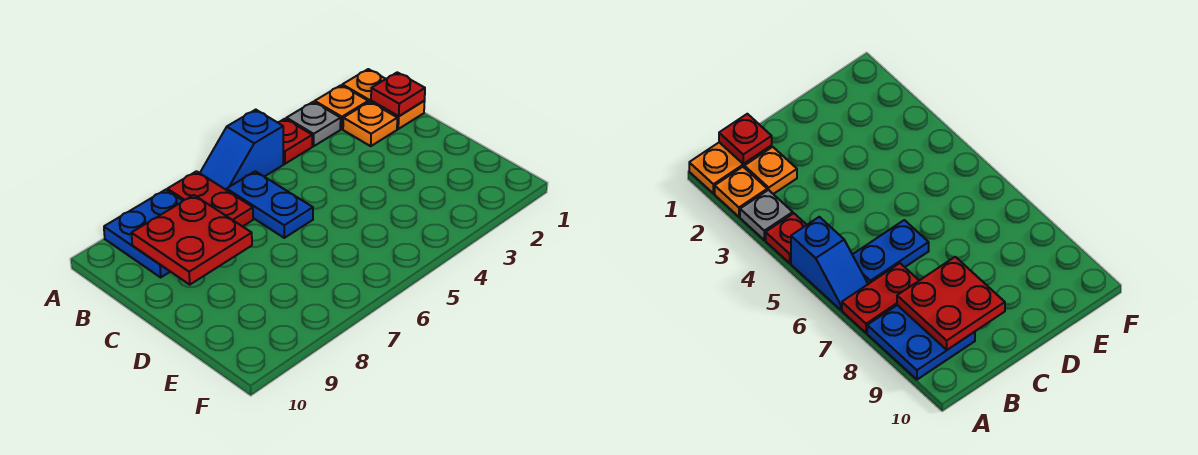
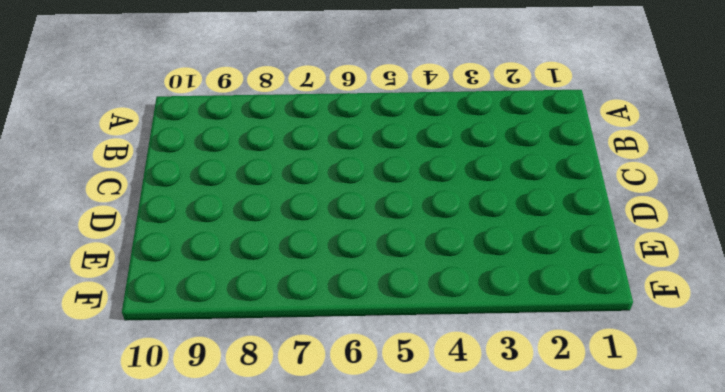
none -> orange plate A1:B1 level 1
none -> orange plate A2 level 1

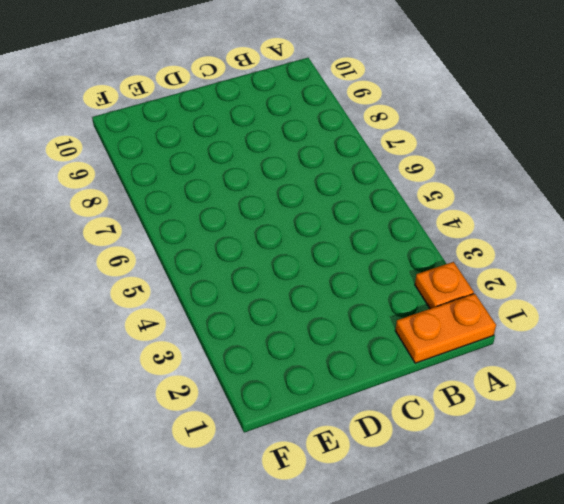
none -> grey plate A3 level 1
none -> red plate A4 level 1

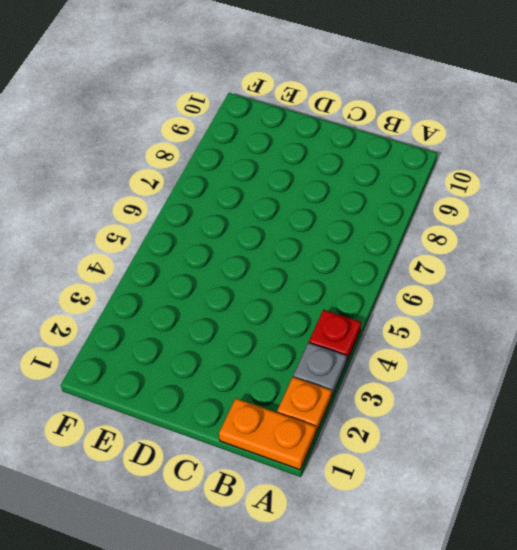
none -> blue slope A5:A6 level 1 top 5
none -> red plate A7:B7 level 1

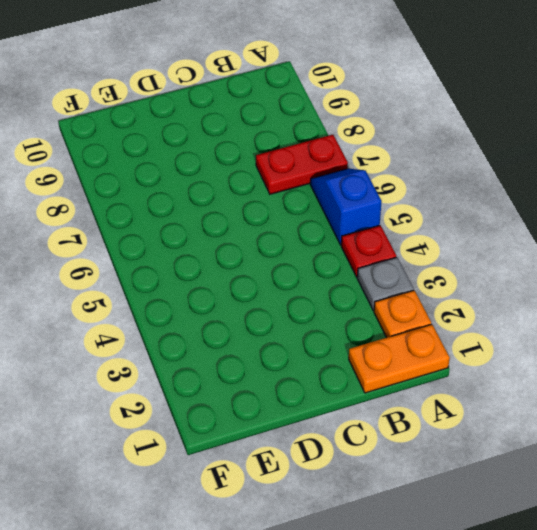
none -> blue plate A8:B9 level 1
none -> orange plate B2 level 1

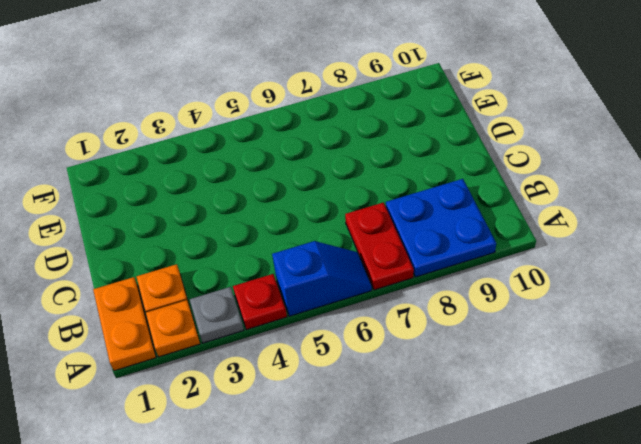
none -> blue plate B6:C6 level 1
none -> red plate B1 level 2

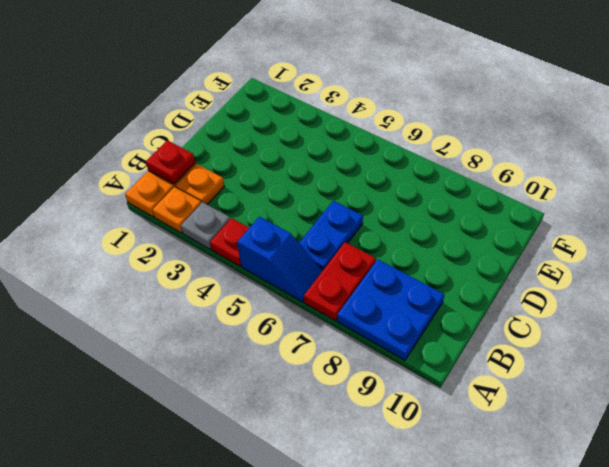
none -> red plate B8:C9 level 2

